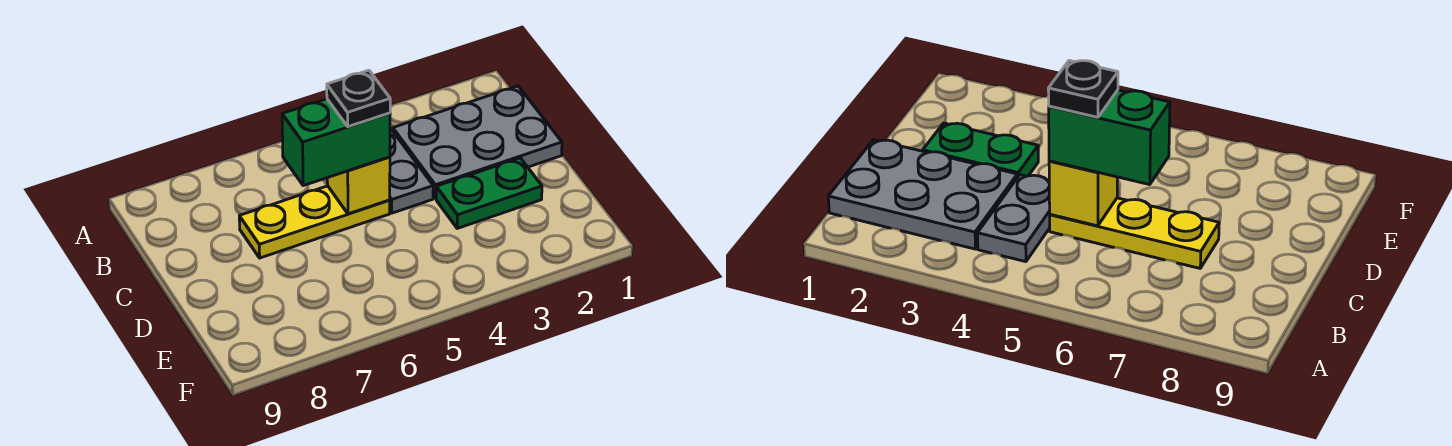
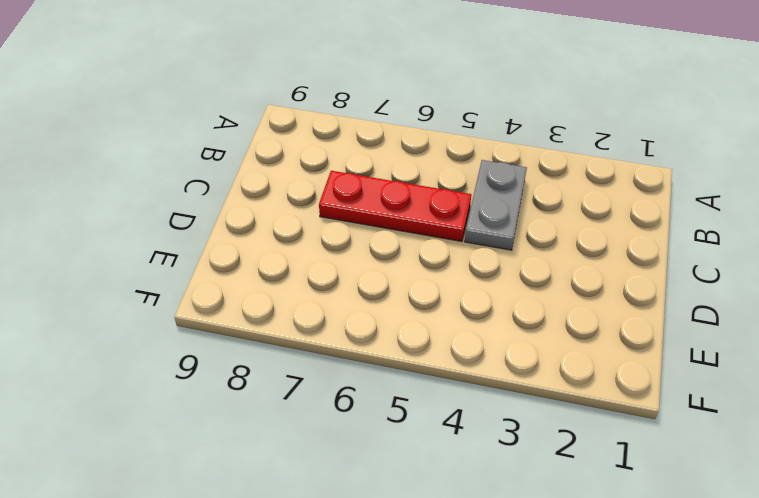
red plate C5:C7 level 1 -> yellow plate C5:C7 level 1
none -> grey plate B1:C3 level 1
none -> green plate D2:D3 level 1

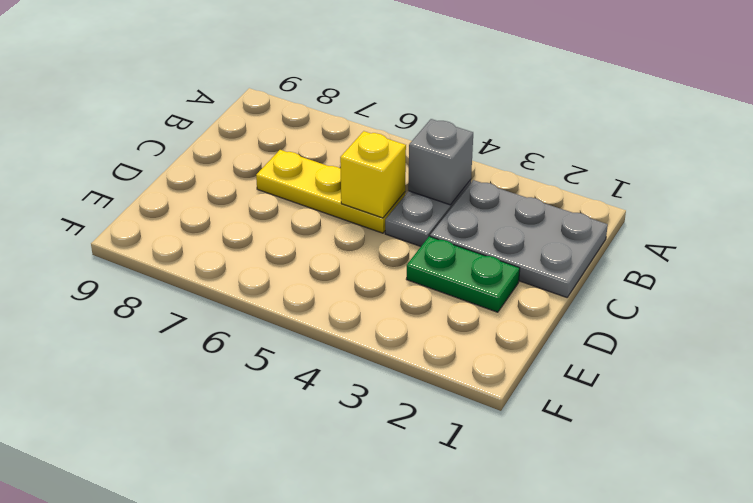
grey brick B4 level 2 -> none
none -> green brick C5:C6 level 3
none -> black plate C5 level 4

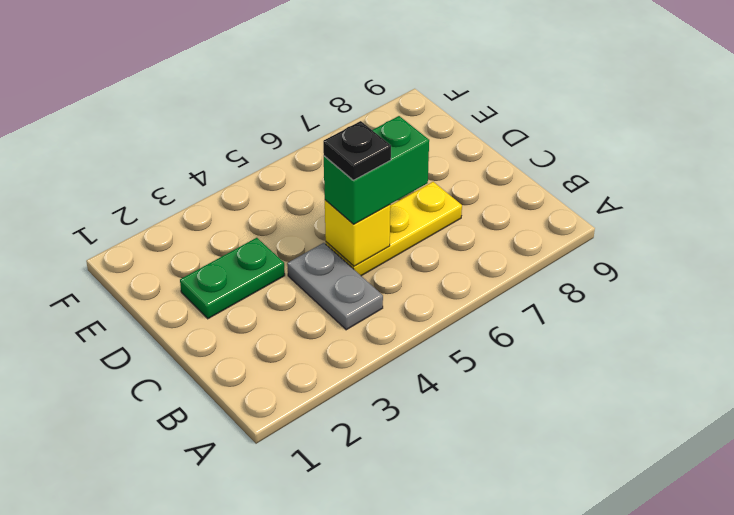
none -> grey plate B1:C3 level 1

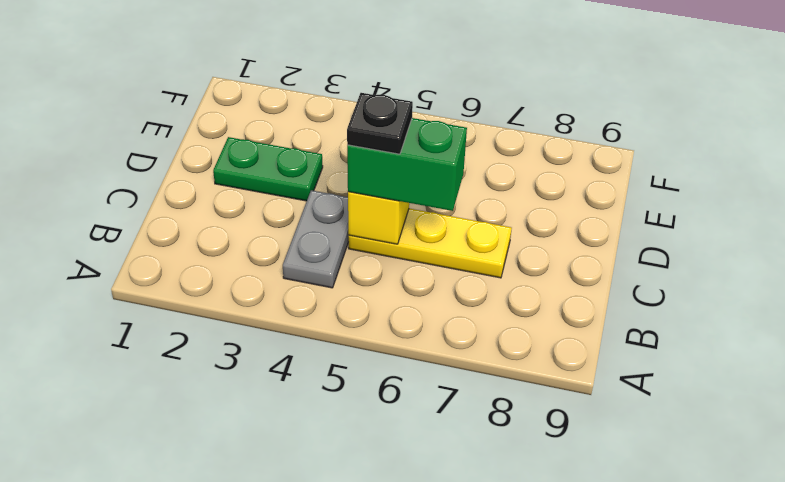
none -> grey plate B1:C3 level 1

